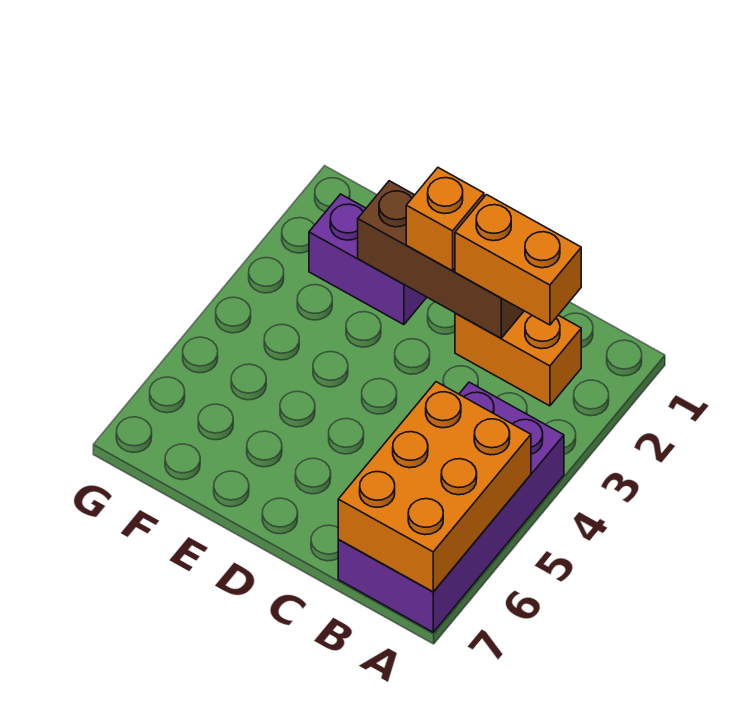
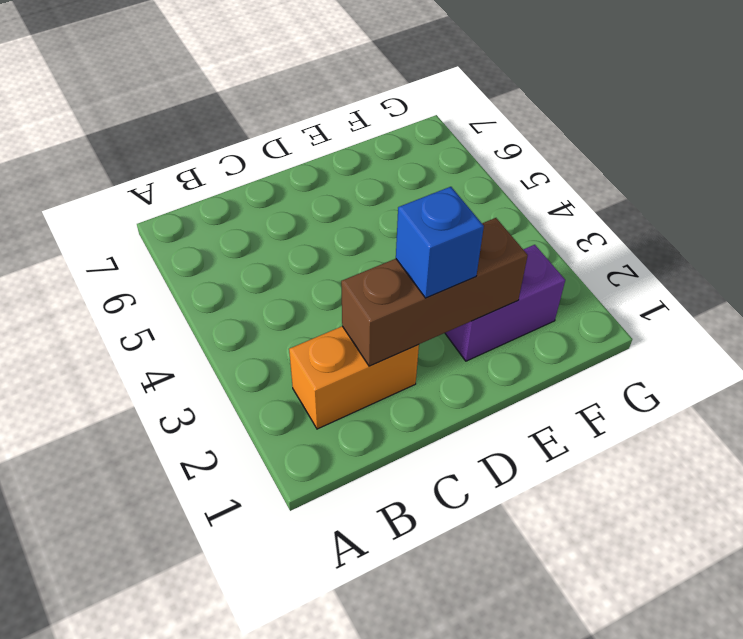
blue brick D2 level 3 -> orange brick D2 level 3
none -> purple brick A4:B7 level 1
none -> orange brick A5:B7 level 2

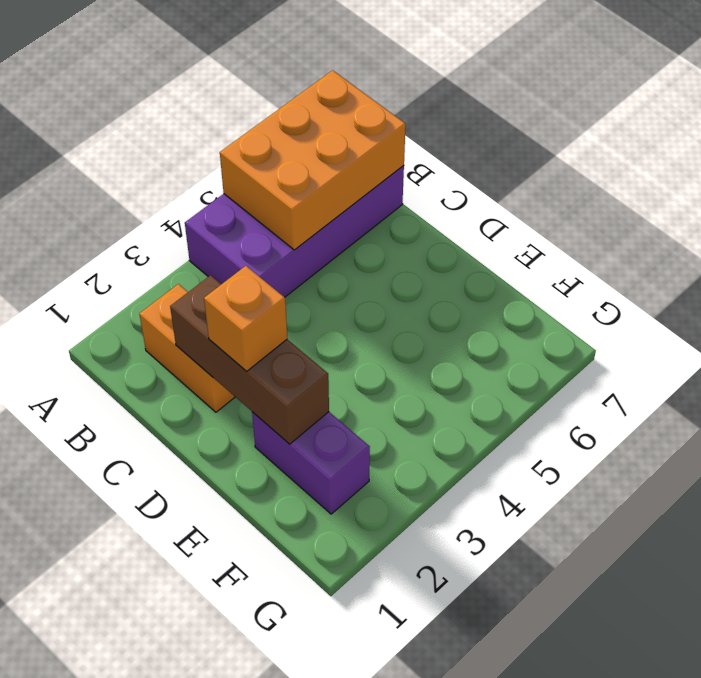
none -> orange brick B2:C2 level 3

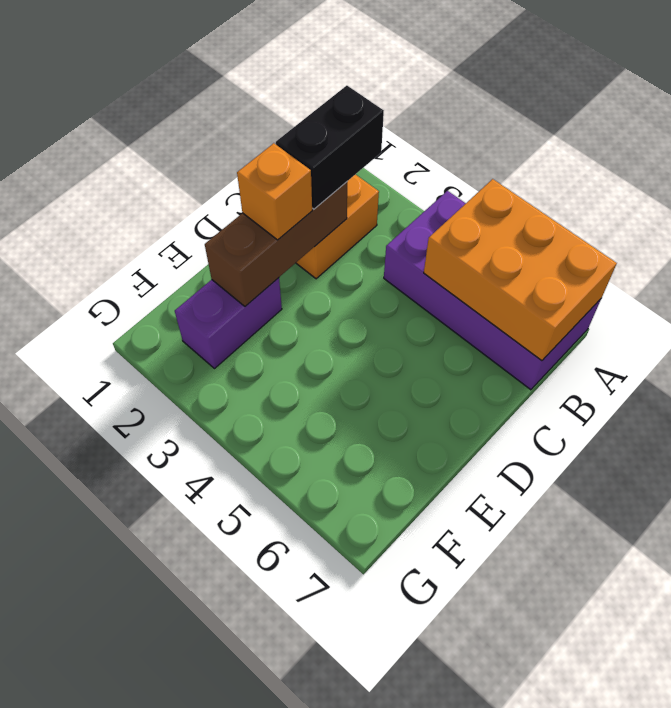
black brick B2:C2 level 3 -> orange brick B2:C2 level 3

